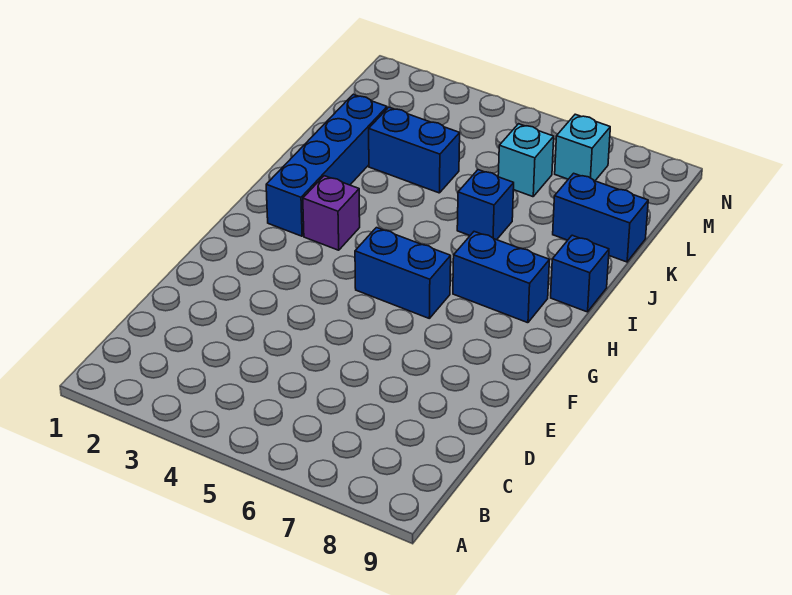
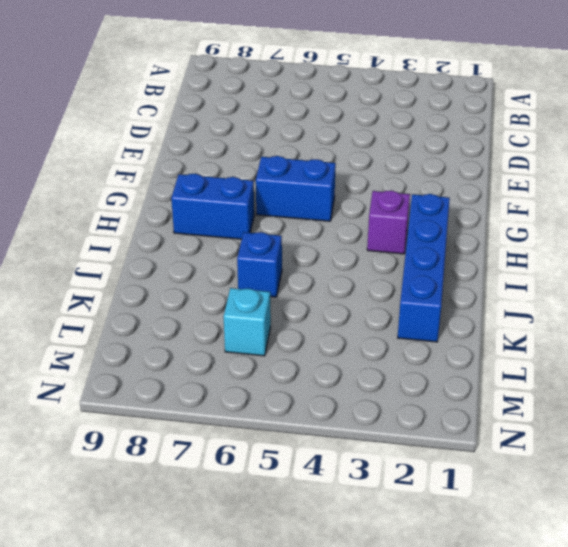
none -> blue brick I9 level 1
none -> blue brick K3:K4 level 1

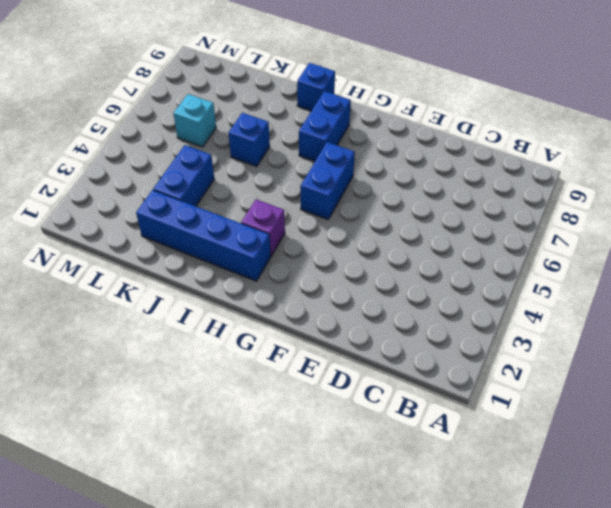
none -> blue brick K8:K9 level 1
none -> cyan brick M7 level 1

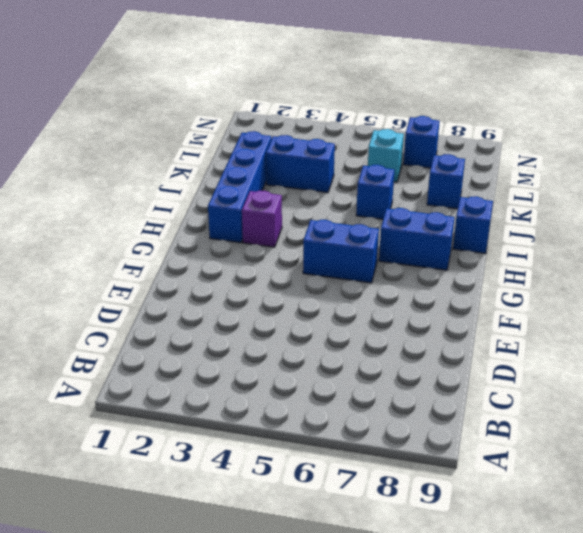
blue brick K8 level 1 -> blue brick K8:K9 level 1
blue brick M7 level 1 -> cyan brick M7 level 1

